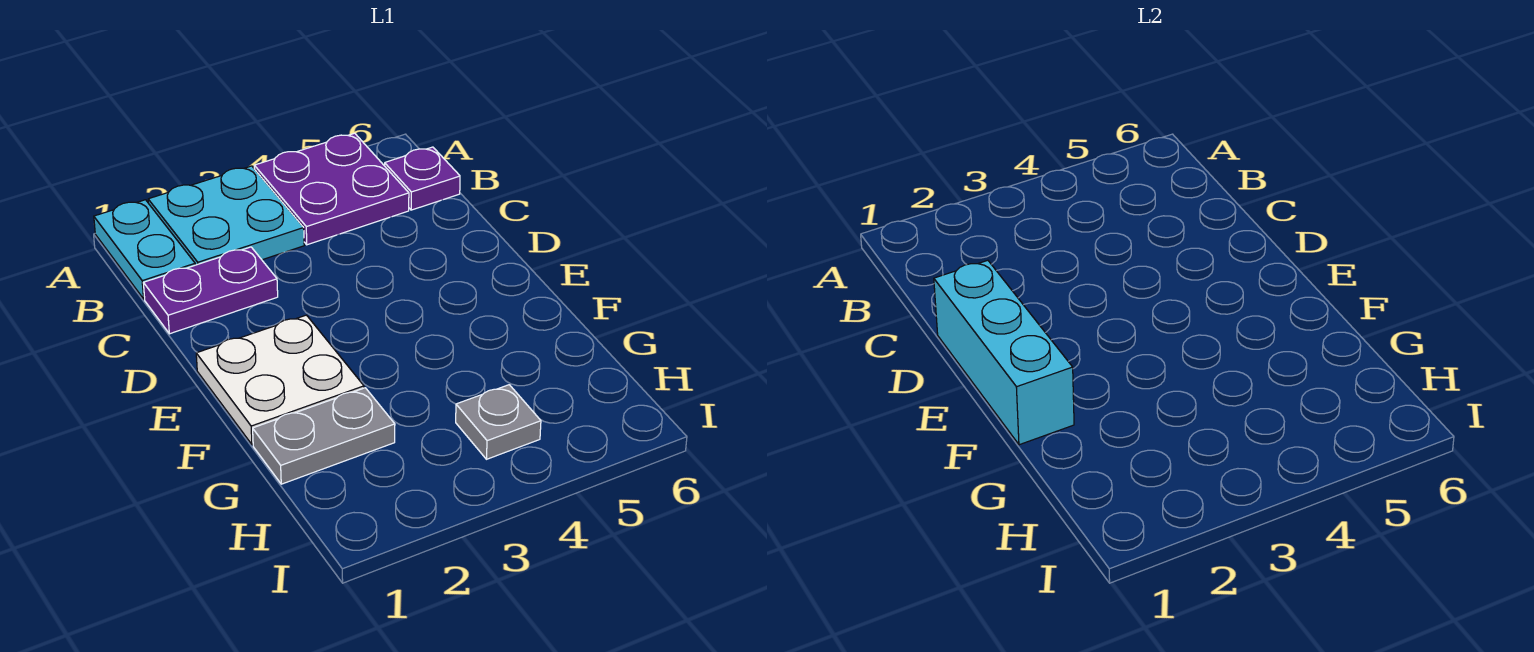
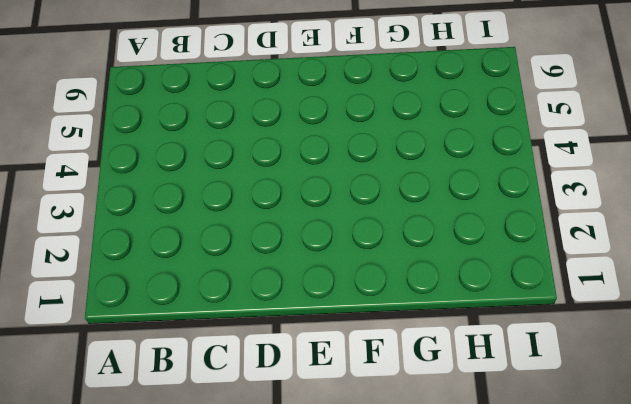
none -> cyan plate A1:B1 level 1
none -> cyan plate A2:B3 level 1

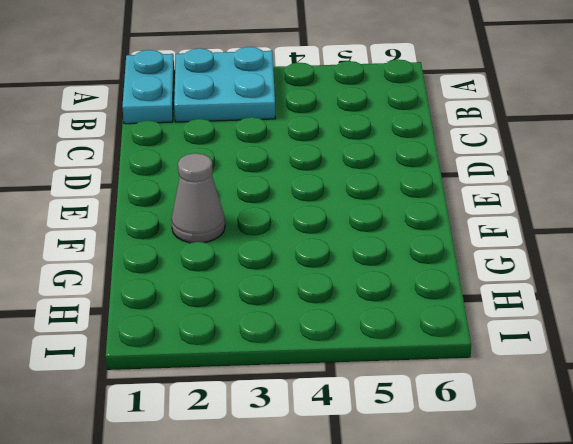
grey cone F2 level 1 -> white plate E1:F2 level 1
none -> purple plate A4:B5 level 1
none -> purple plate B6 level 1

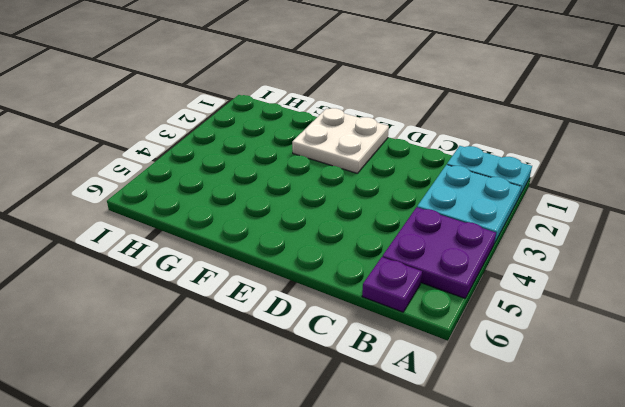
none -> purple plate C1:C2 level 1
none -> grey plate G1:G2 level 1

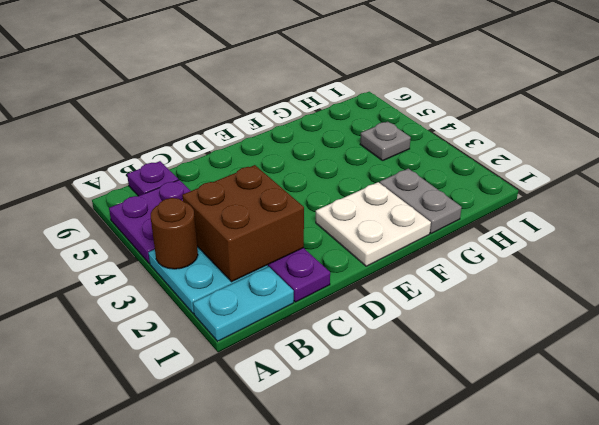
brown round brick A3 level 2 -> none
brown brick B2:C3 level 2 -> none
none -> cyan brick D1:F1 level 2

